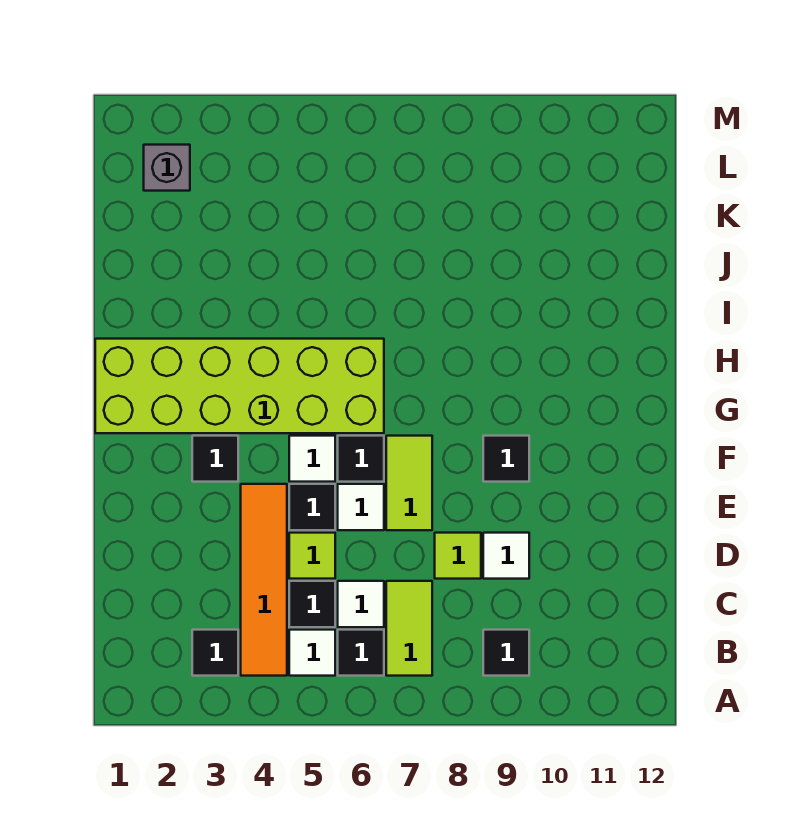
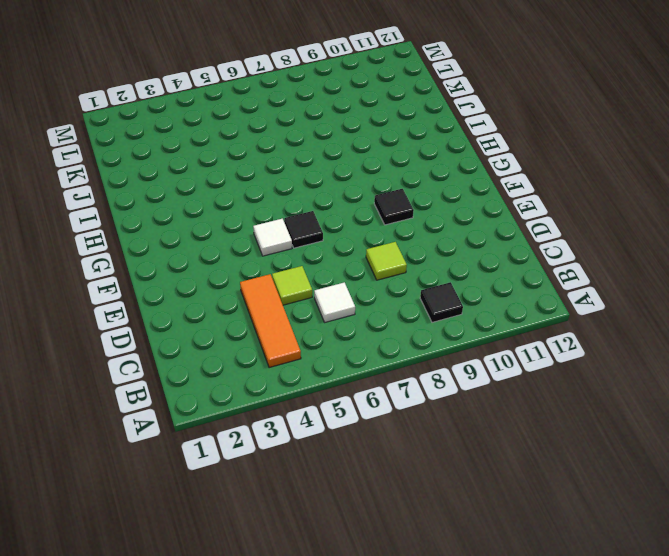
orange tile B4:D4 level 1 -> orange tile B4:E4 level 1
none -> black tile B3 level 1
none -> white tile B5 level 1
none -> black tile B6 level 1

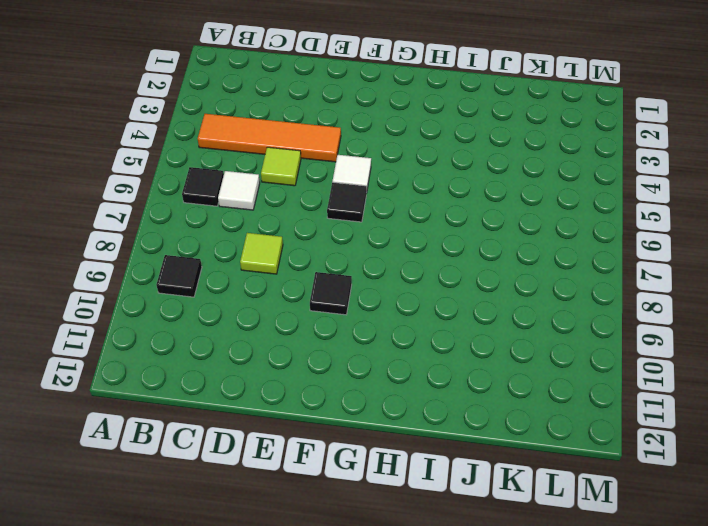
none -> black tile B3 level 1
none -> white tile B5 level 1
none -> lime tile B7:C7 level 1

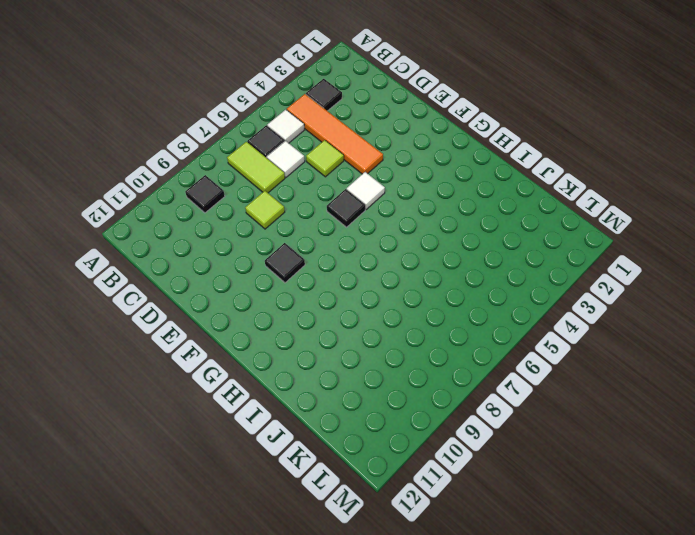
none -> black tile C5 level 1
none -> white tile D9 level 1
none -> black tile E5 level 1

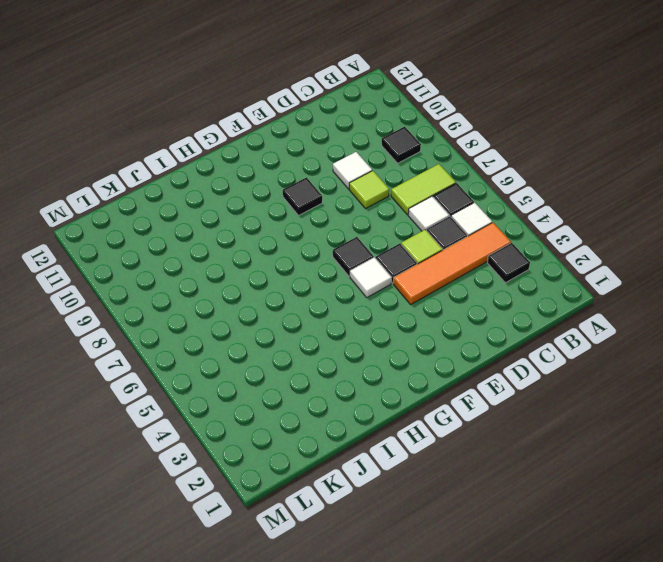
none -> white tile E6 level 1
none -> lime tile E7:F7 level 1
none -> black tile F3 level 1

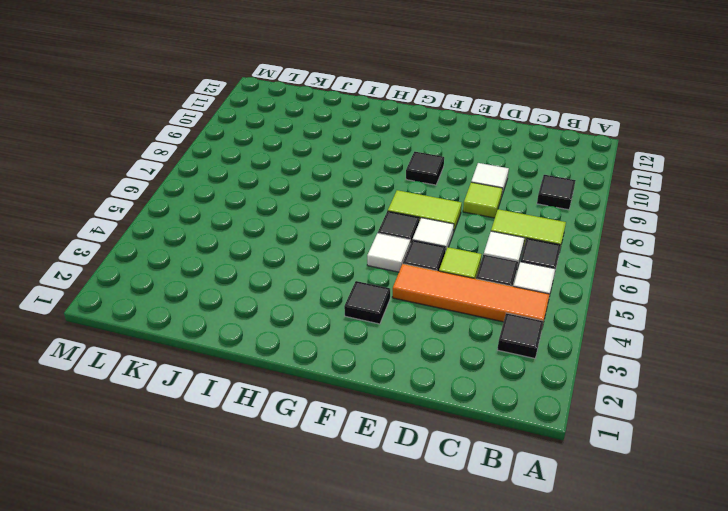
none -> lime brick G1:H6 level 1
none -> grey brick L2 level 1

